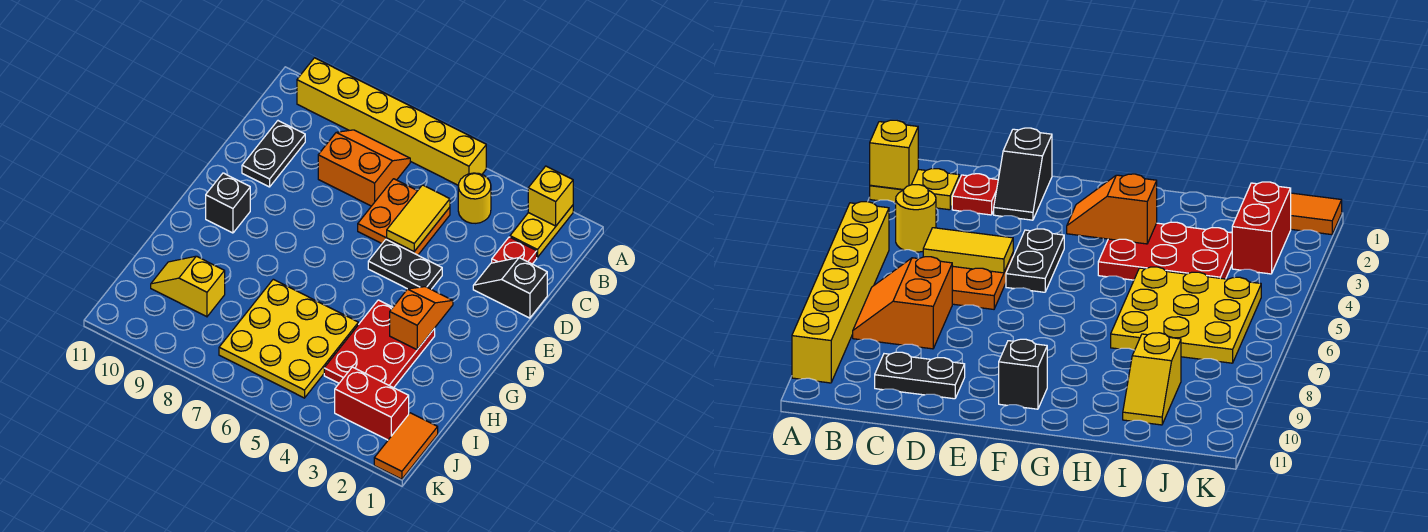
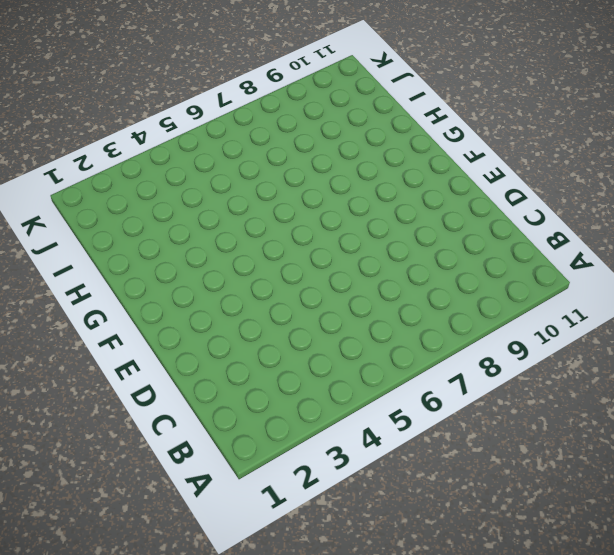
none -> yellow plate A2:B2 level 1
none -> yellow brick A5:A10 level 1
none -> yellow round brick B4 level 1

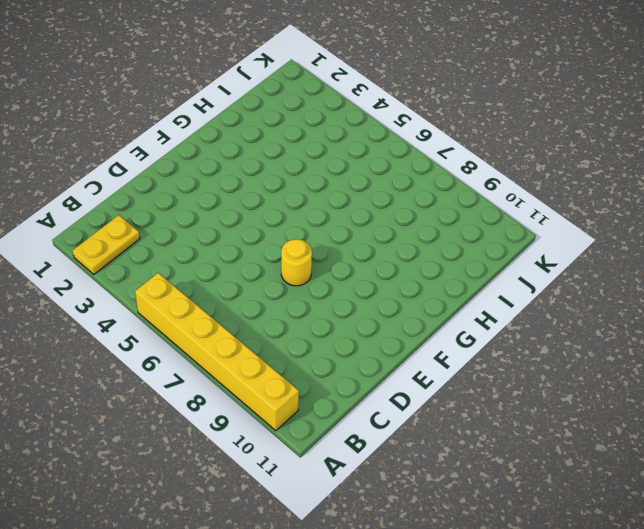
yellow round brick E7 level 1 -> yellow round brick B4 level 1
none -> orange slope B7:C8 level 1 top C
none -> red plate C2 level 1
none -> orange plate C5:D6 level 1

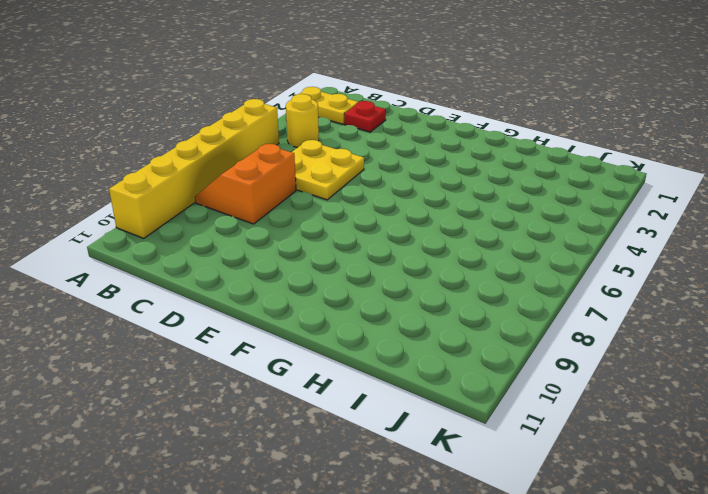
yellow plate C5:D6 level 1 -> orange plate C5:D6 level 1
none -> black plate C10:D10 level 1
none -> black slope D1:D2 level 1 top 1
none -> black plate E4:E5 level 1

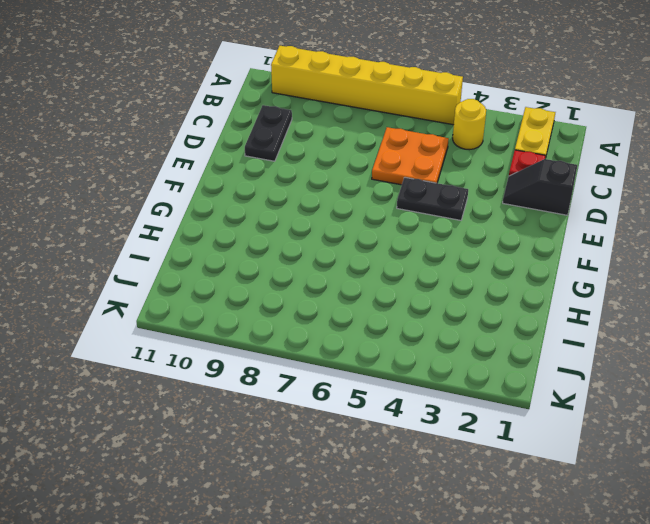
none -> orange slope B7:C8 level 1 top C
none -> black brick F10 level 1
none -> red plate G3:I4 level 1

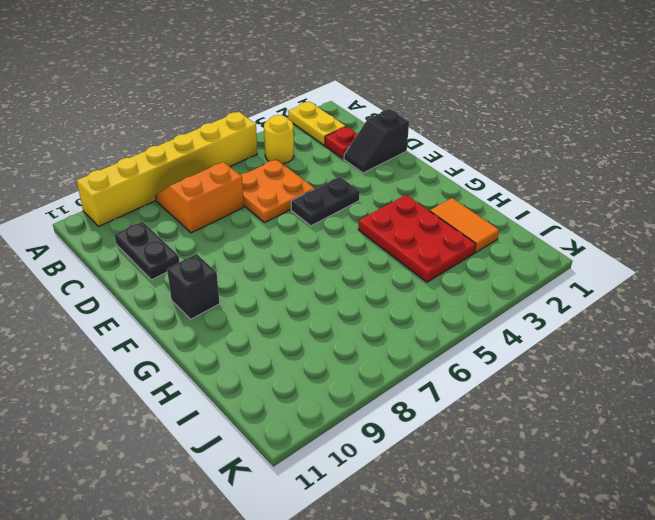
orange tile H2:I2 level 1 -> orange tile J1:K1 level 1
none -> yellow plate H5:J7 level 1
none -> yellow slope I9:I10 level 1 top 9
none -> red brick J2:J3 level 1

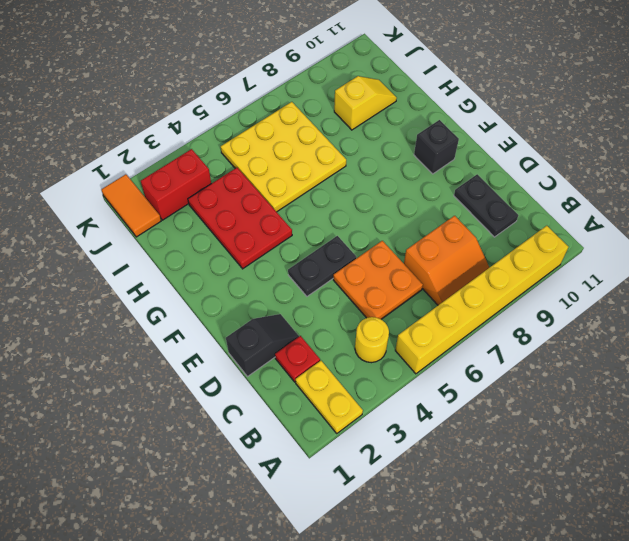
none -> yellow brick A2 level 2
none -> yellow tile C5:D5 level 2
none -> orange slope F3:G3 level 2 top G

